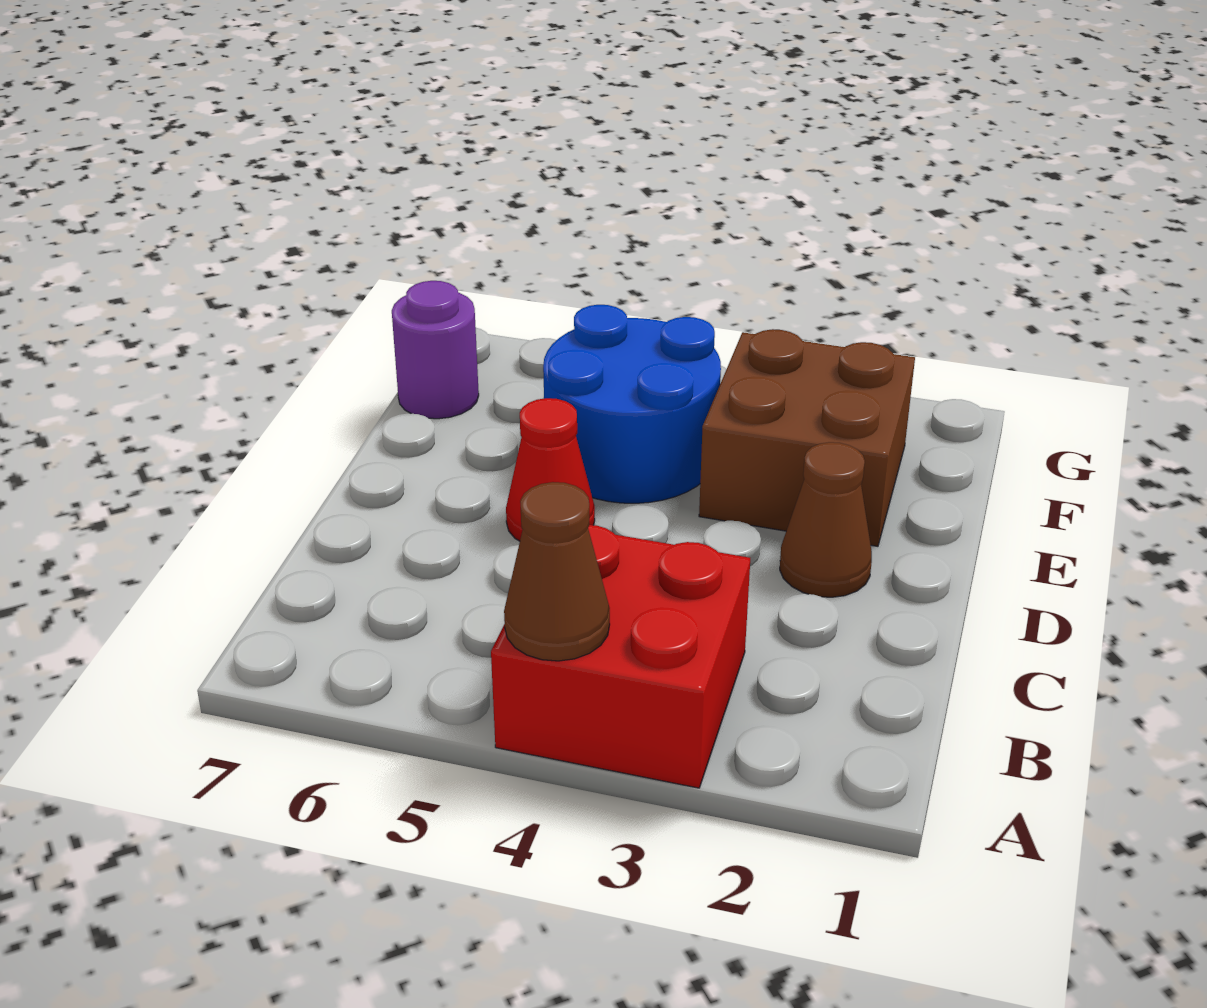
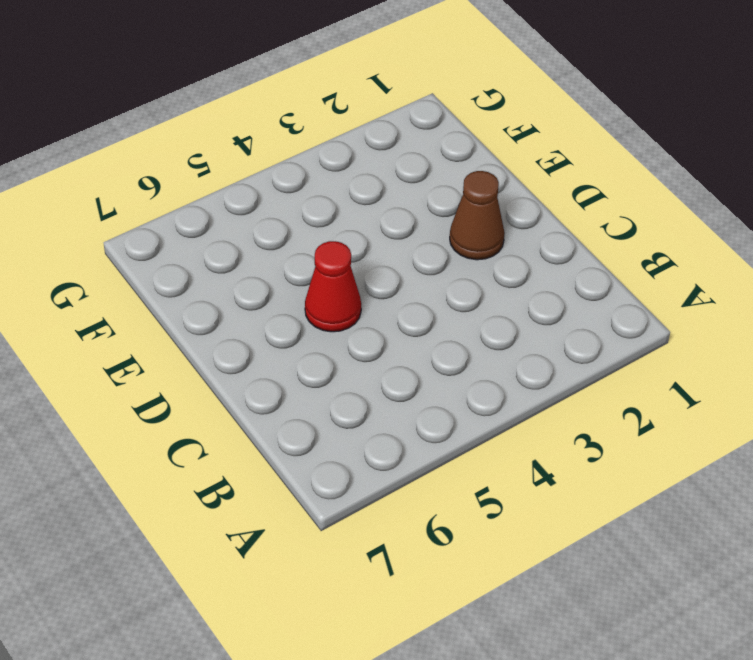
none -> red brick A3:B4 level 1
none -> brown brick E2:F3 level 1

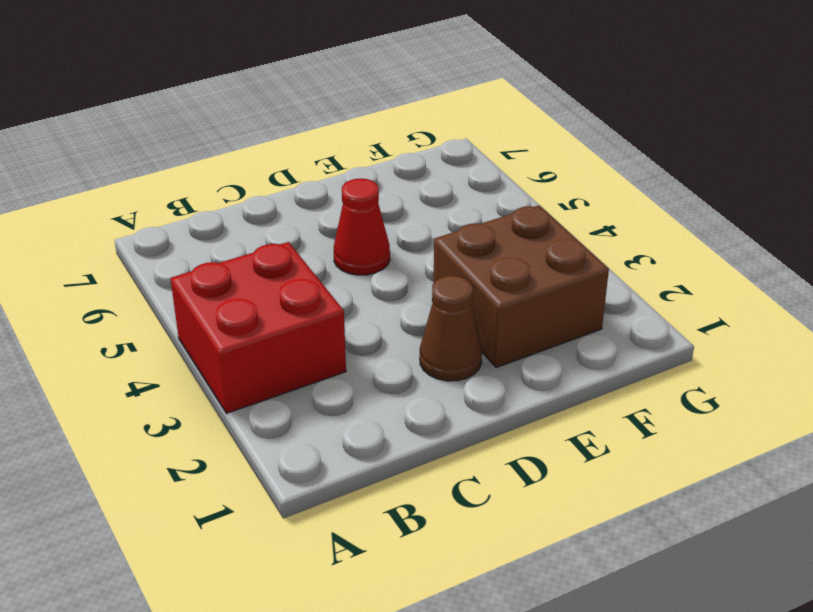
none -> blue round brick E4:F5 level 1
none -> purple round brick F7 level 1

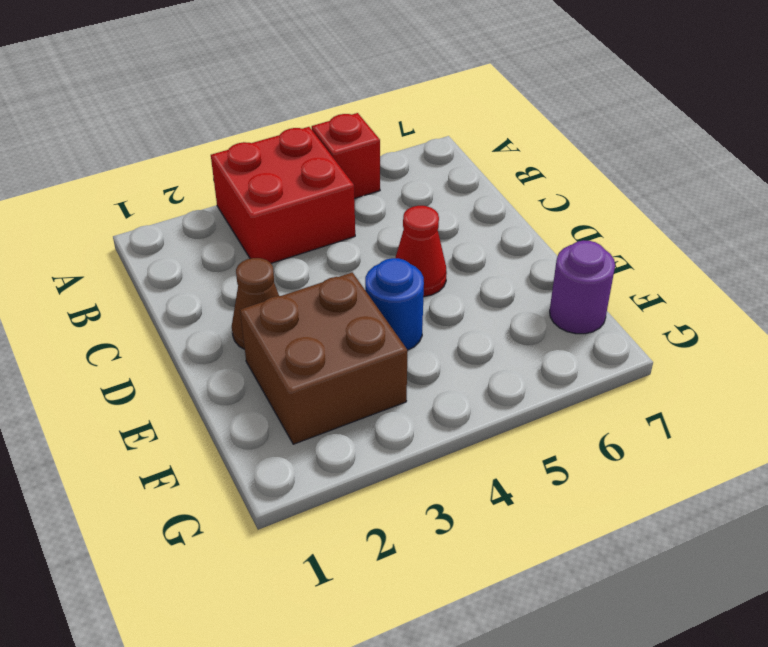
red brick A5 level 1 -> none
blue round brick E4 level 1 -> blue round brick E4:F5 level 1
none -> brown cone A4 level 2

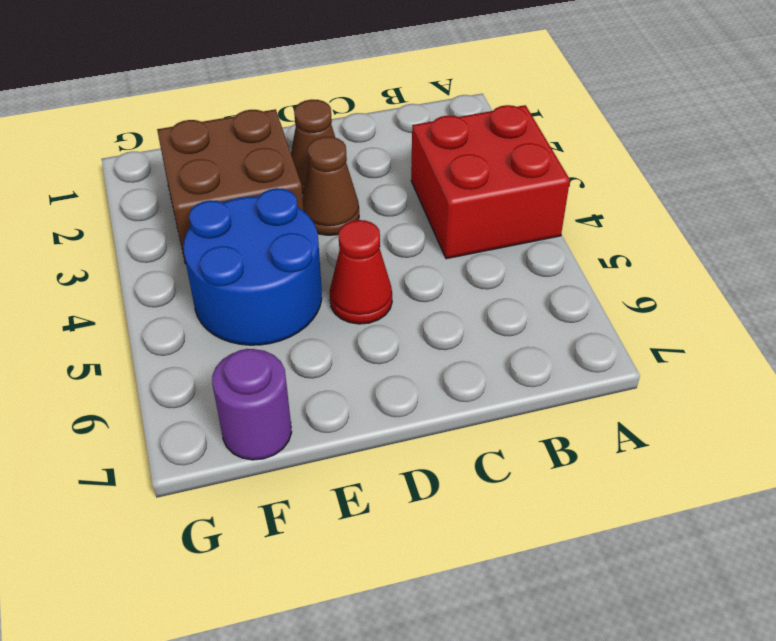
brown cone D3 level 1 -> brown cone A4 level 2

